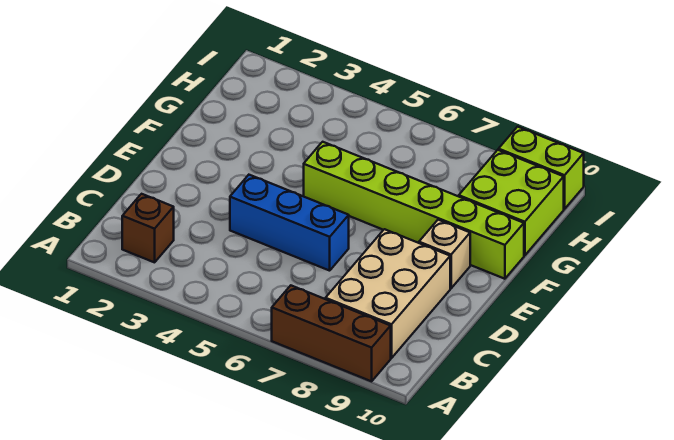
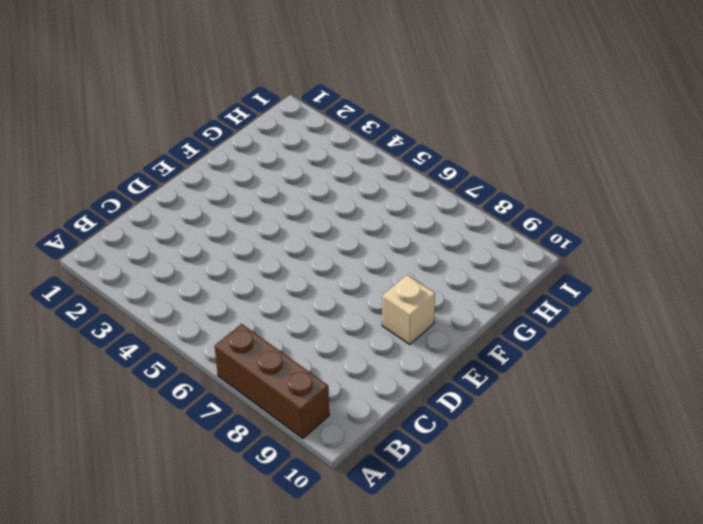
none -> brown brick B2 level 1
none -> tan brick B8:D9 level 1

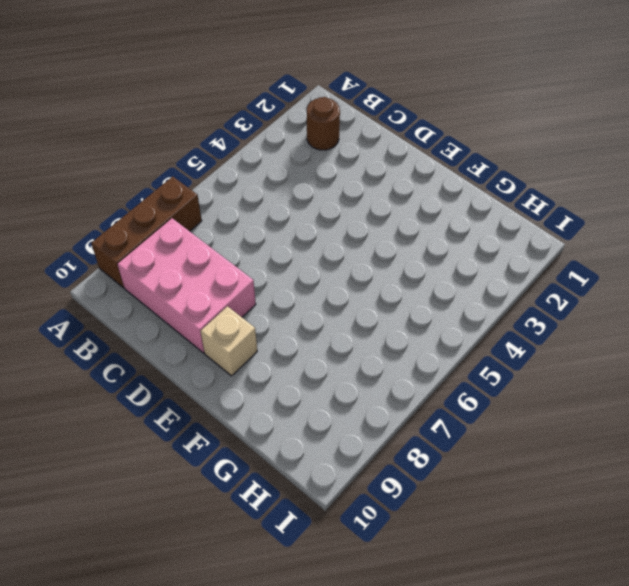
brown round brick B2 level 1 -> brown brick B2 level 1
pink brick B8:D9 level 1 -> tan brick B8:D9 level 1
none -> blue brick D4:D6 level 1
none -> lime brick F5:F10 level 1

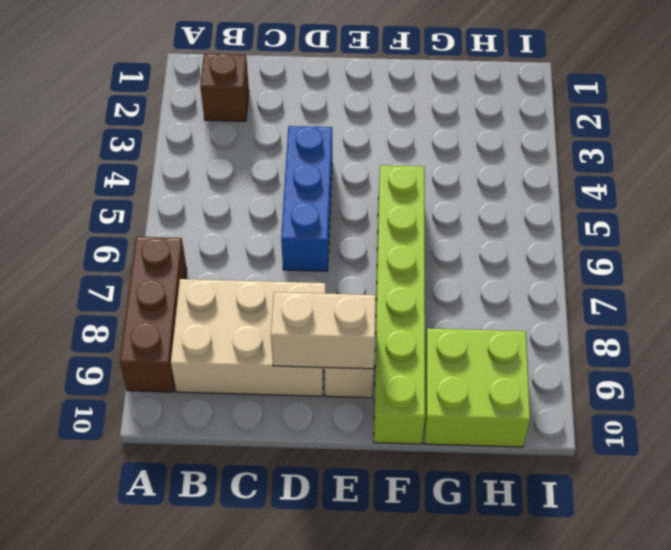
tan brick D9:E9 level 2 -> none
none -> lime brick I9:I10 level 1

